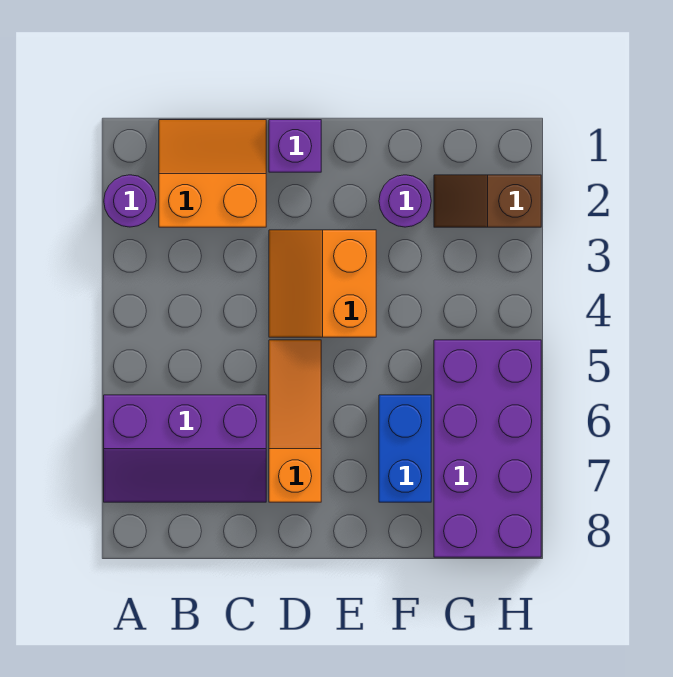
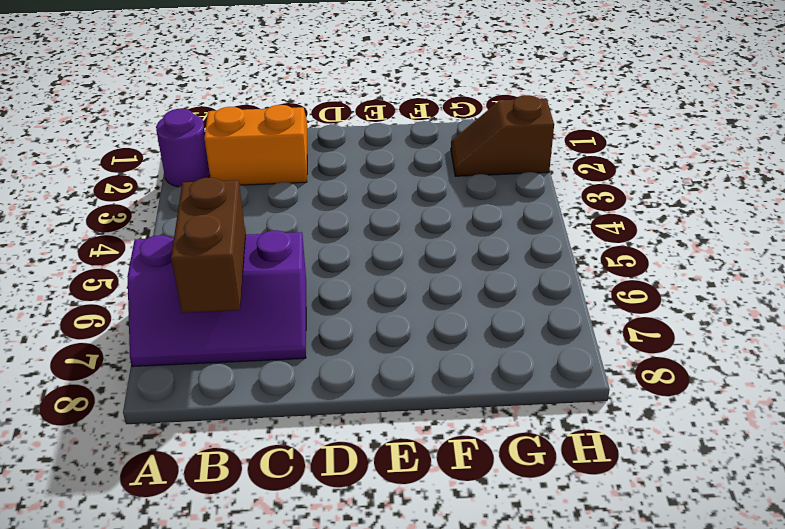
brown brick B6:B7 level 2 -> none
none -> purple brick D1 level 1
none -> orange slope D3:E4 level 1 top E

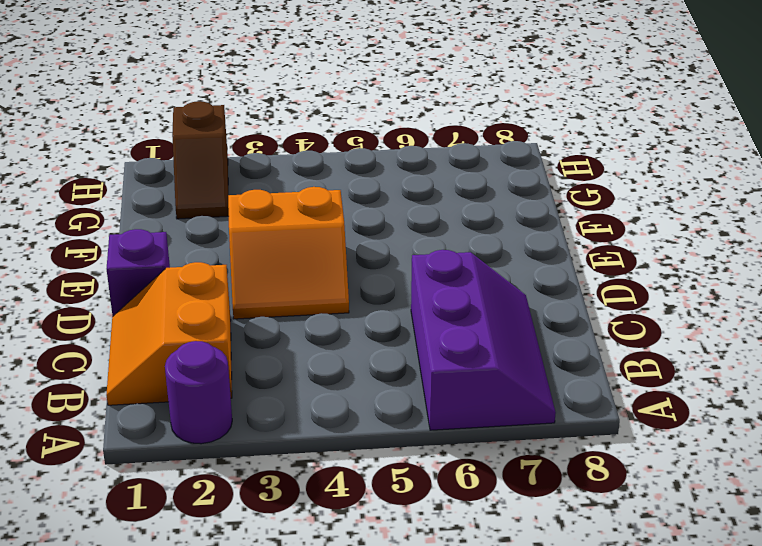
none -> orange slope D5:D7 level 1 top 7
none -> purple round brick F2 level 1

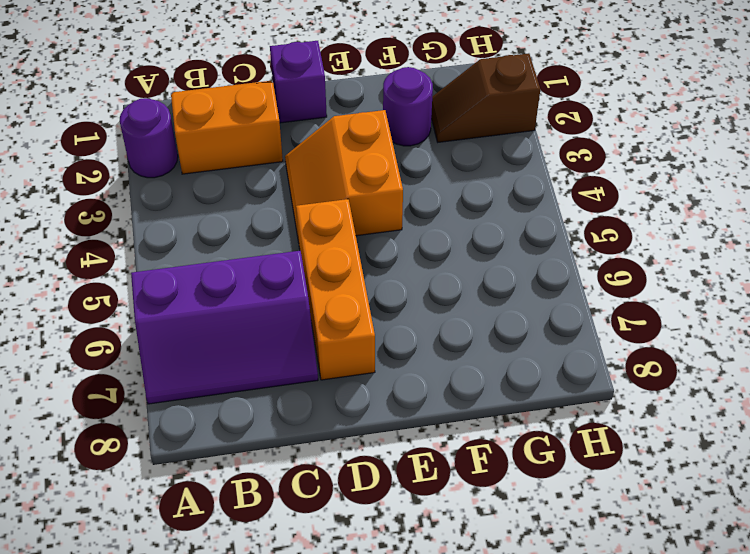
orange brick D5:D7 level 1 -> orange slope D5:D7 level 1 top 7
none -> blue brick F6:F7 level 1
none -> purple brick G5:H8 level 1

